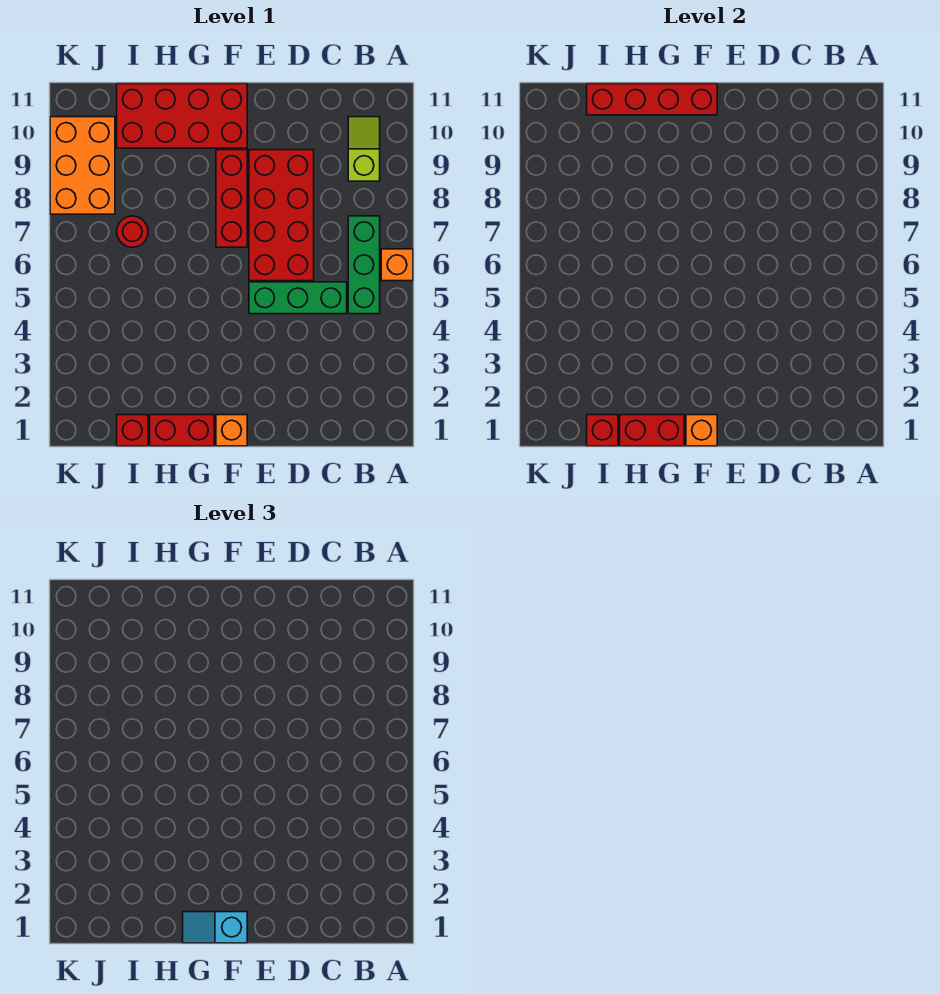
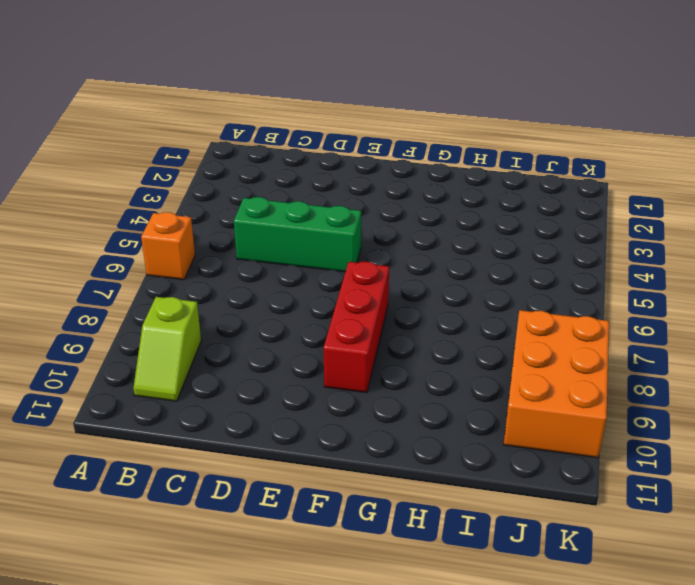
none -> green brick B5:B7 level 1
none -> red brick D6:E9 level 1
none -> orange brick F1 level 1

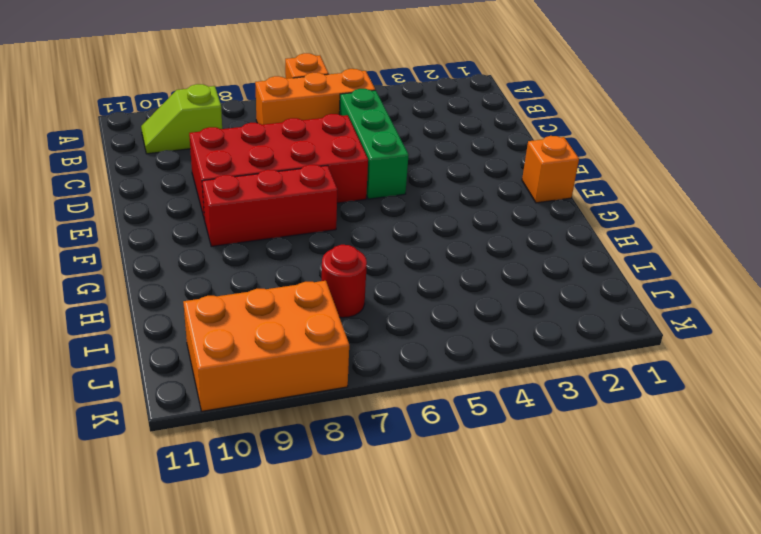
orange brick B5:B7 level 1 -> green brick B5:B7 level 1
none -> red brick F10:I11 level 1
none -> red brick G1:H1 level 1
none -> red brick I1 level 1

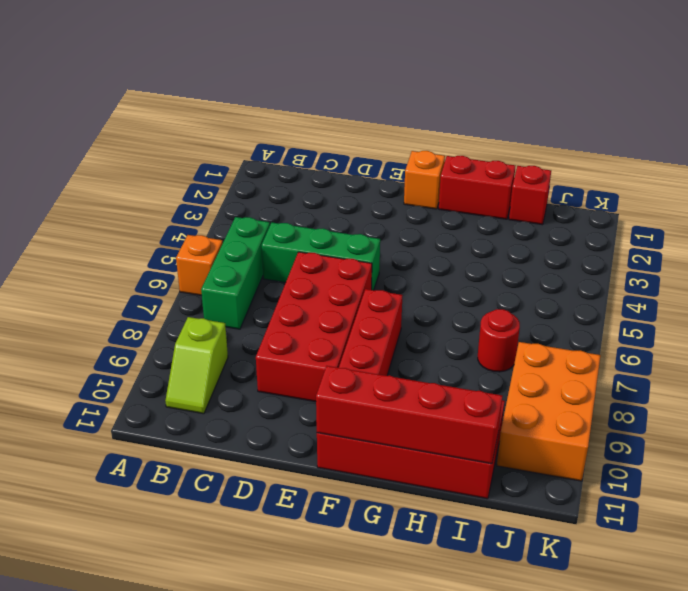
none -> orange brick F1 level 2
none -> red brick G1:H1 level 2
none -> red brick I1 level 2

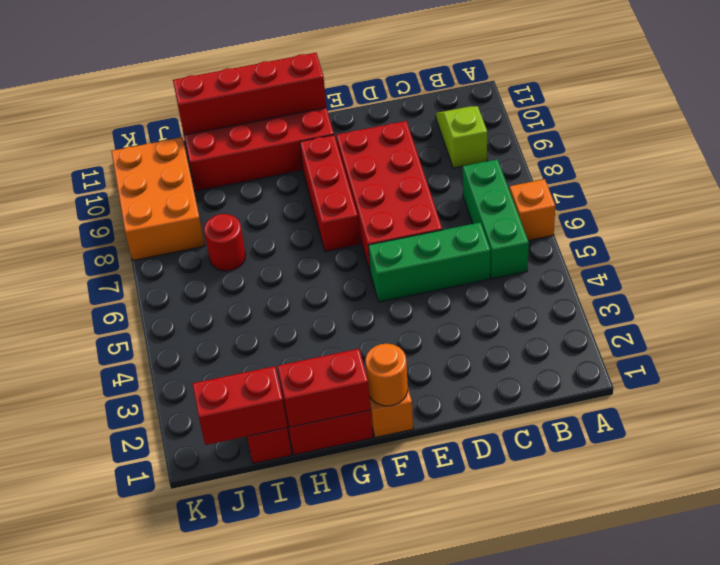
orange round brick F1 level 2 -> orange brick F1 level 2
red brick I1:J1 level 2 -> red brick I1 level 2
none -> cyan slope F1:G1 level 3 top F

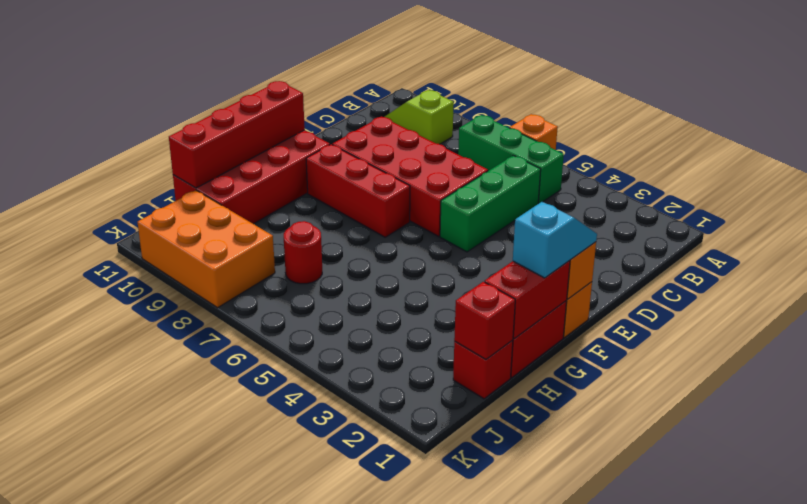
cyan slope F1:G1 level 3 top G -> cyan slope F1:G1 level 3 top F

